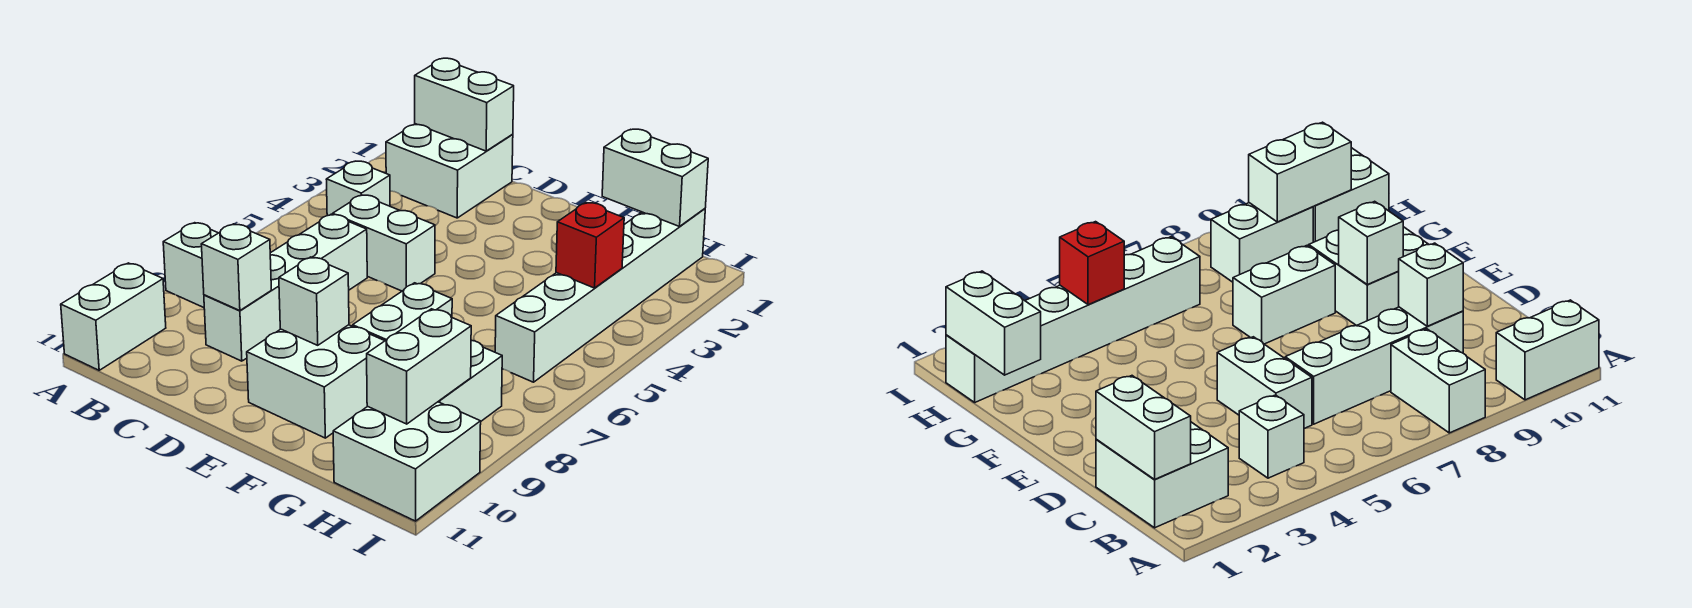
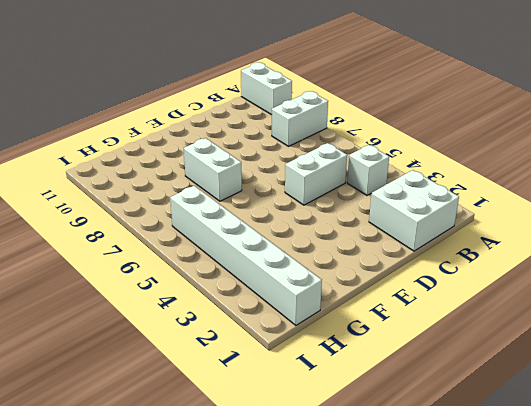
none -> white brick C6:C9 level 1
none -> white brick E9:F10 level 1
none -> white brick H8:H9 level 1

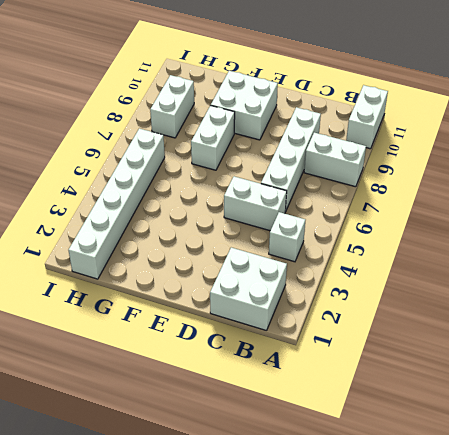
none -> white brick H10:I11 level 1
none -> white brick B1:C1 level 2
none -> white brick C9 level 2

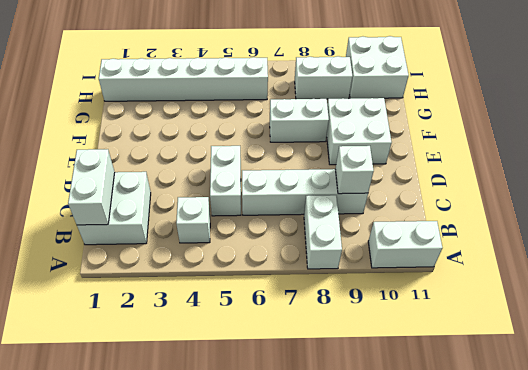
none -> white brick E9 level 2
none -> white brick G1:H1 level 2
none -> red brick H4 level 2

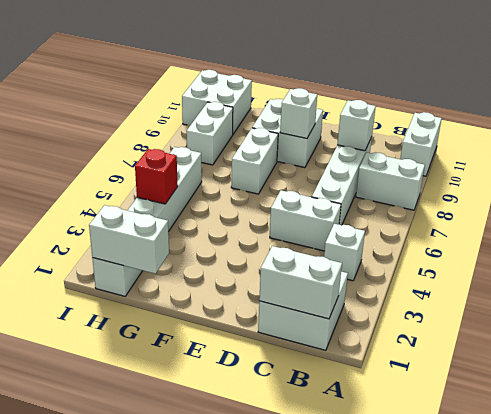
none -> white brick H9:H10 level 2

